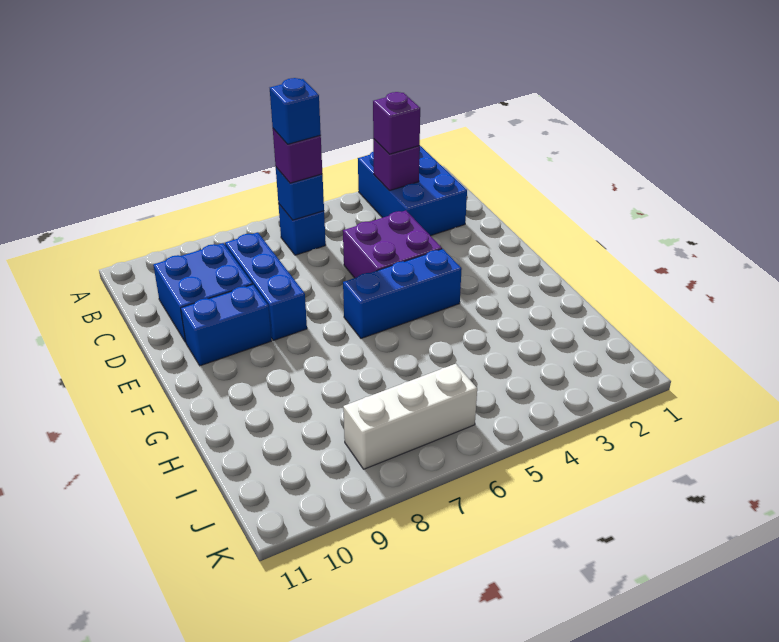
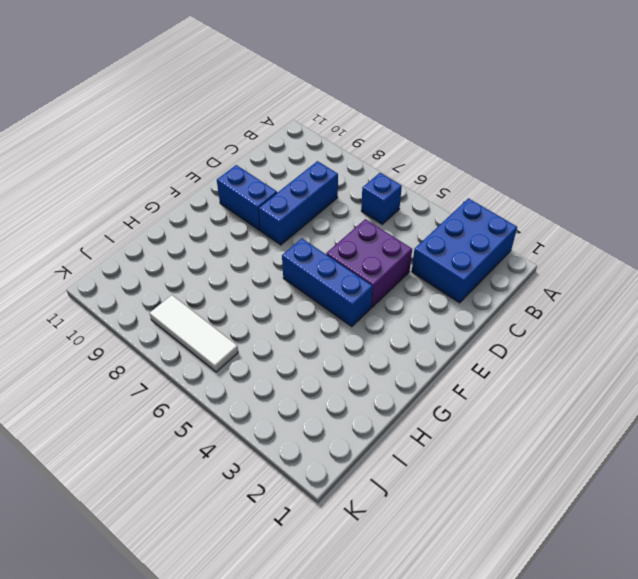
white tile J6:J8 level 1 -> white brick J6:J8 level 1
none -> blue brick C9:D10 level 1
none -> purple brick B3 level 2
none -> blue brick B6 level 2

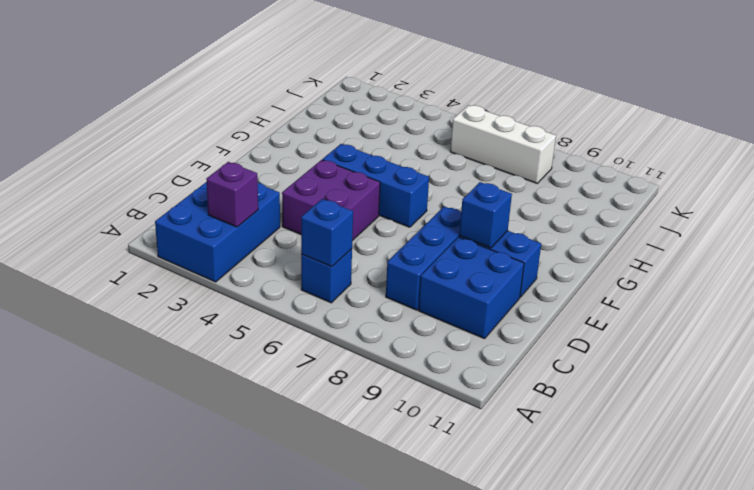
blue brick E9 level 2 -> blue brick B6 level 4
none -> purple brick B3 level 3
none -> purple brick B6 level 3

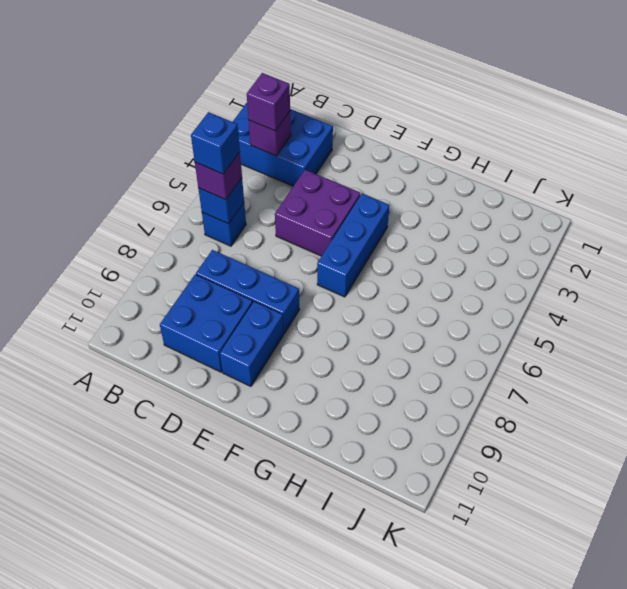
none -> white brick J6:J8 level 1

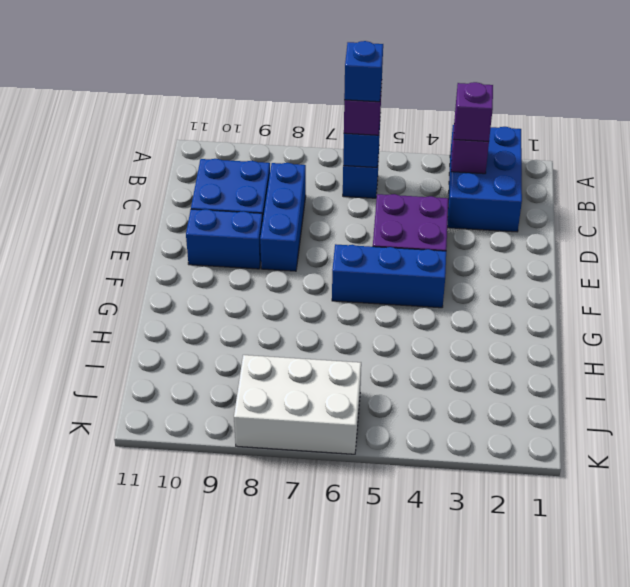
white brick J6:K8 level 1 -> white brick J6:J8 level 1

